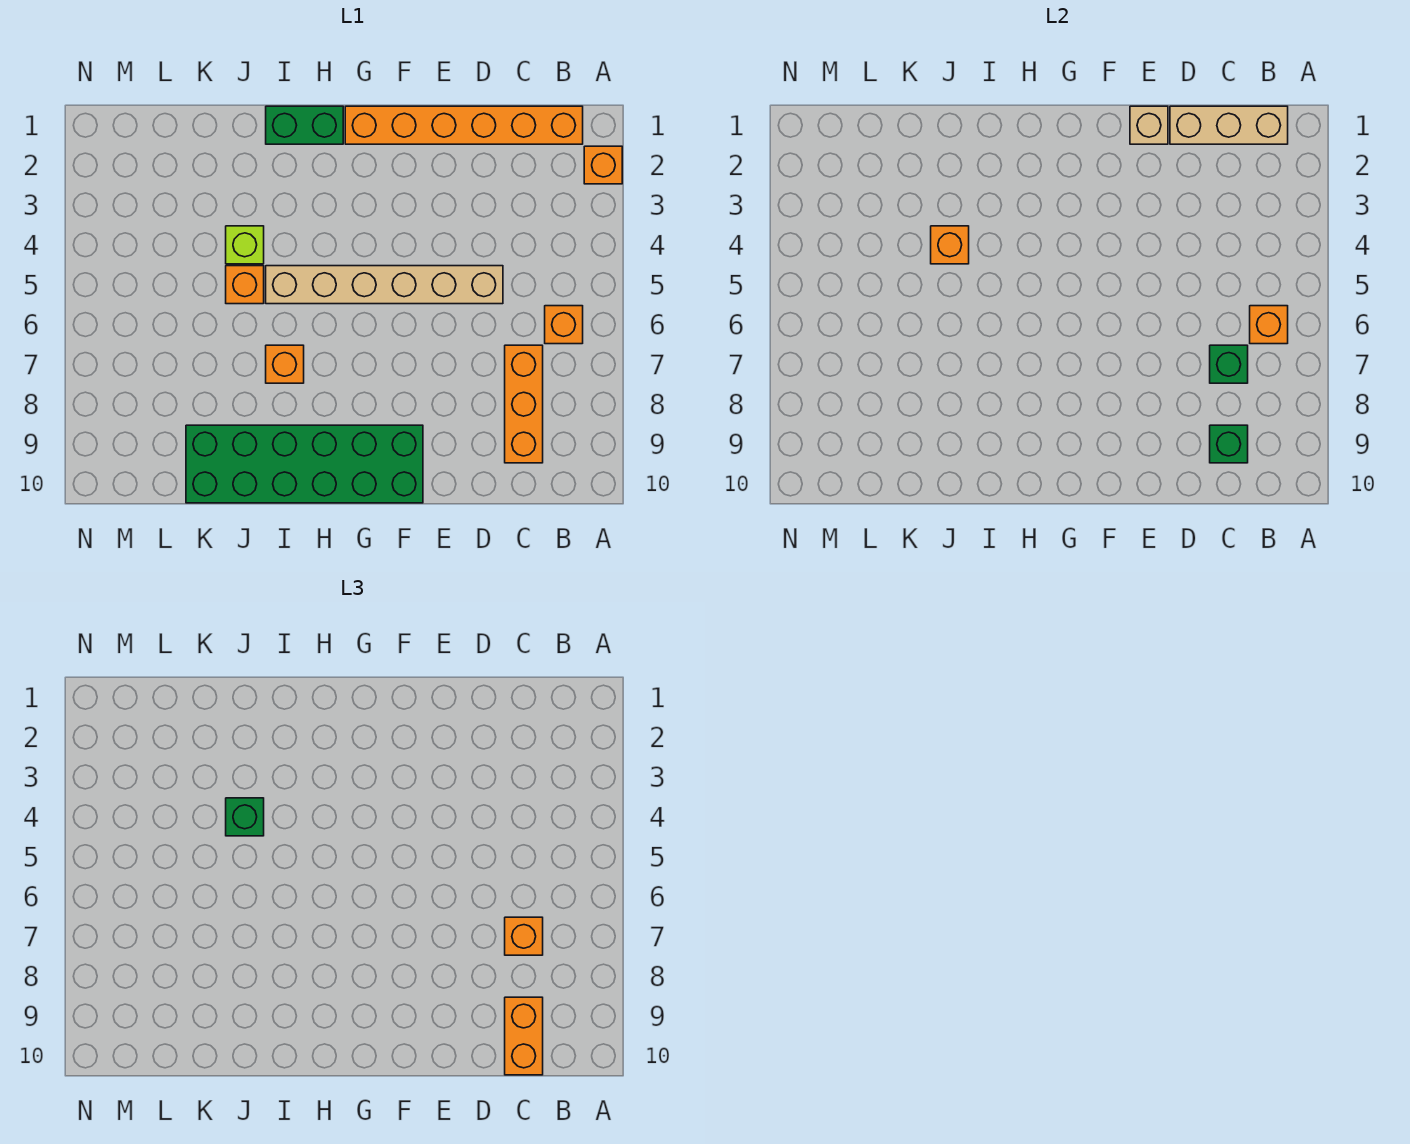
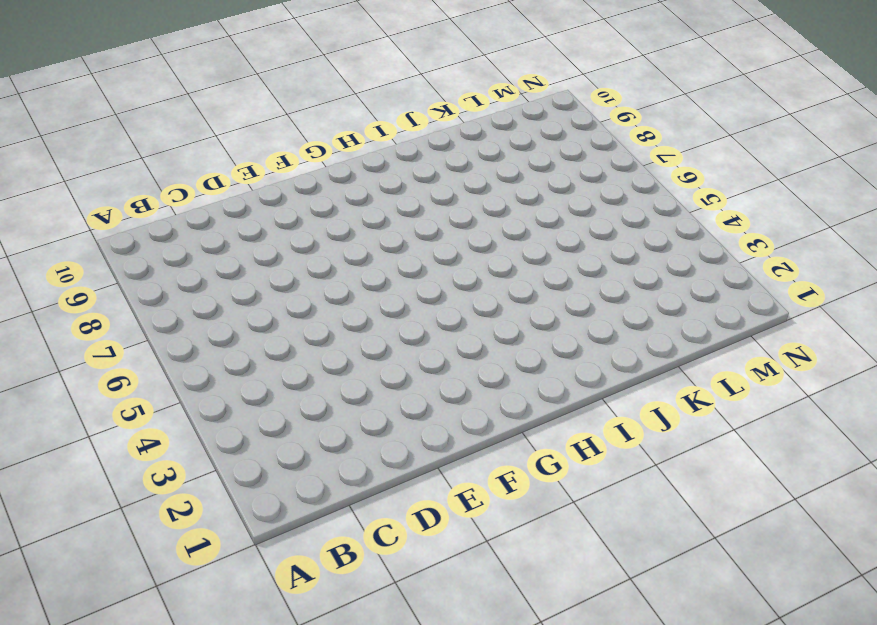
none -> orange brick A2 level 1
none -> orange brick B1:G1 level 1
none -> orange brick B6 level 1

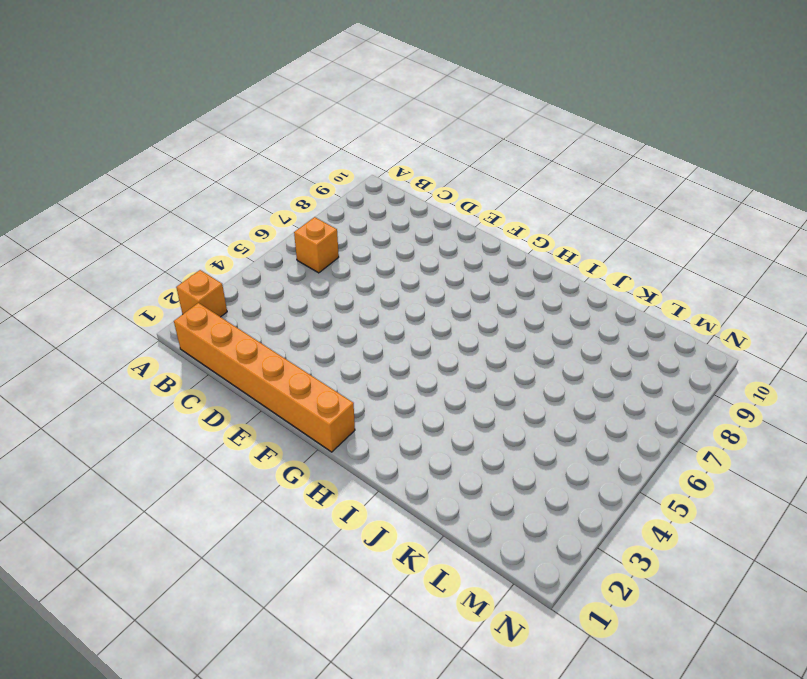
none -> orange brick C7:C9 level 1
none -> tan brick D5:I5 level 1
none -> green brick F9:K10 level 1

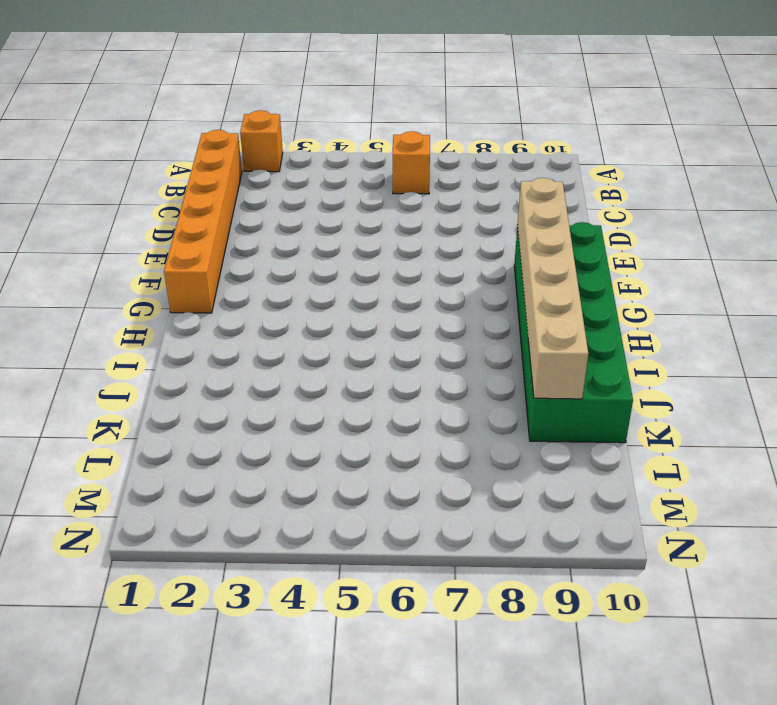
tan brick F9:K9 level 2 -> tan brick D5:I5 level 1
none -> orange brick C7:C9 level 1
none -> green brick H1:I1 level 1
none -> orange brick I7 level 1

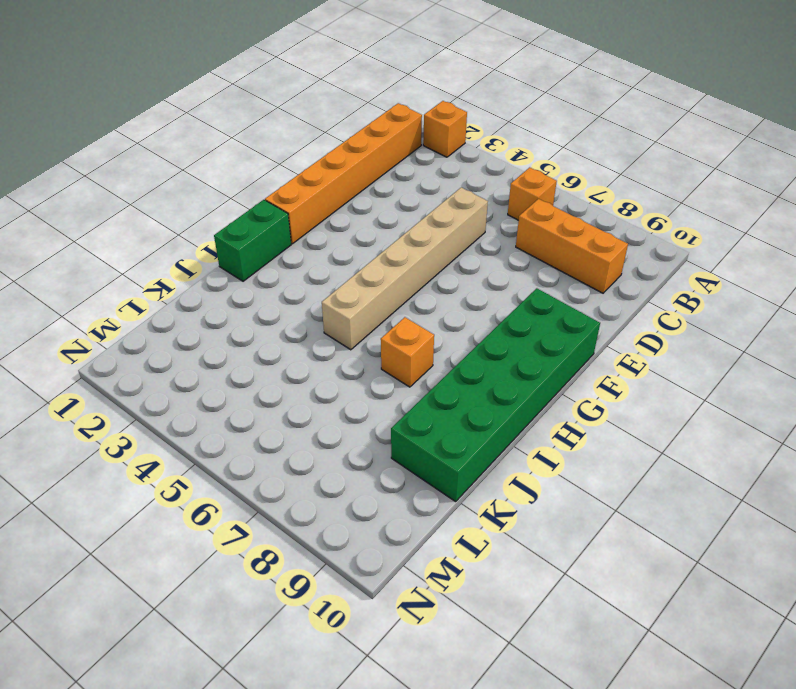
none -> lime brick J4 level 1
none -> orange brick J5 level 1
none -> tan brick B1:D1 level 2

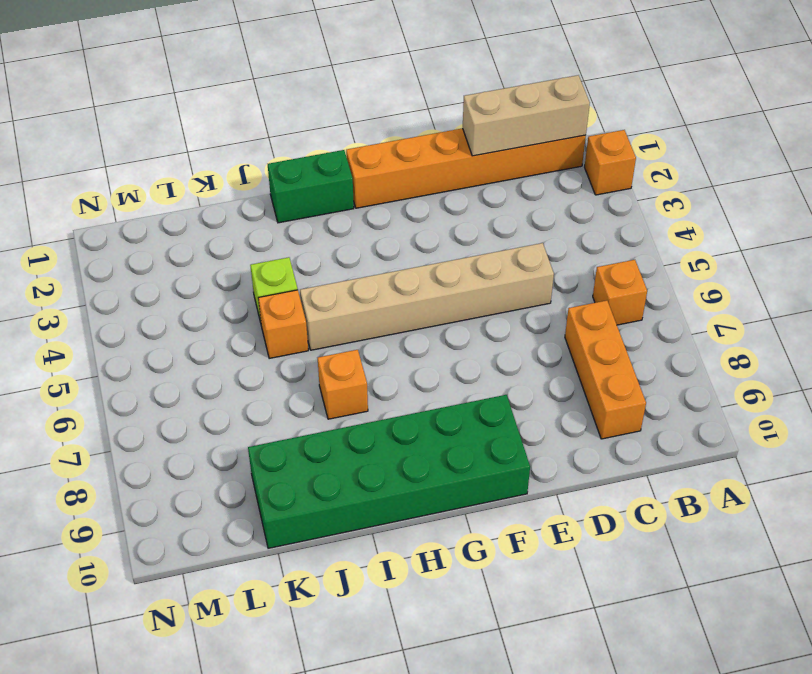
none -> orange brick B6 level 2
none -> green brick C7 level 2
none -> green brick C9 level 2

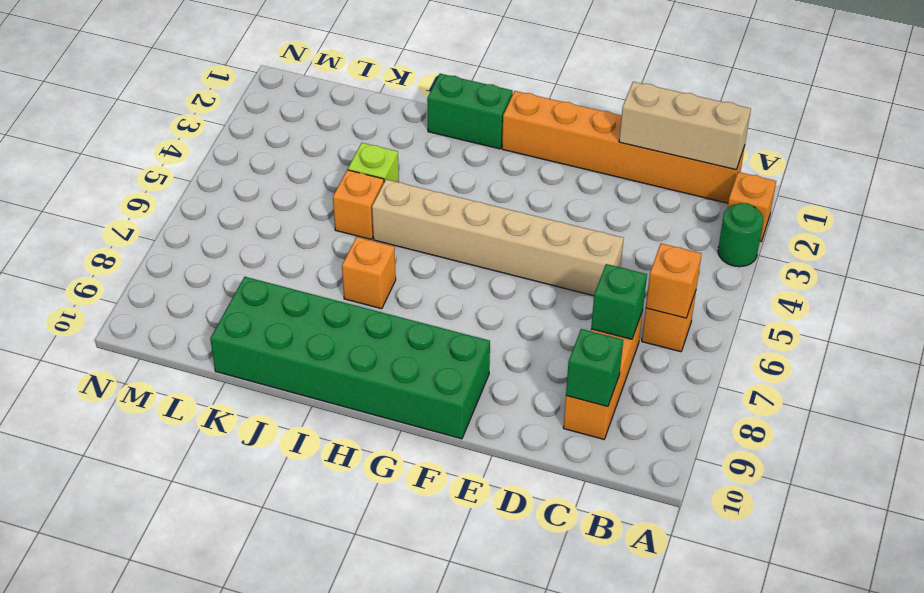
green round brick A3 level 1 -> none
none -> tan brick E1 level 2
none -> orange brick J4 level 2
none -> orange brick C7 level 3

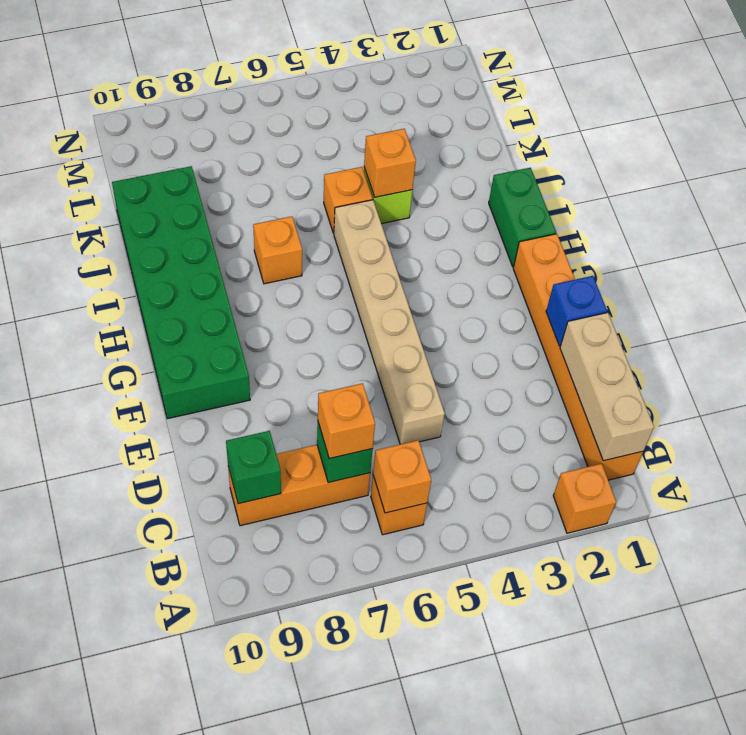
blue brick E1 level 2 -> tan brick E1 level 2
none -> orange brick C9:C10 level 3
none -> green brick J4 level 3

